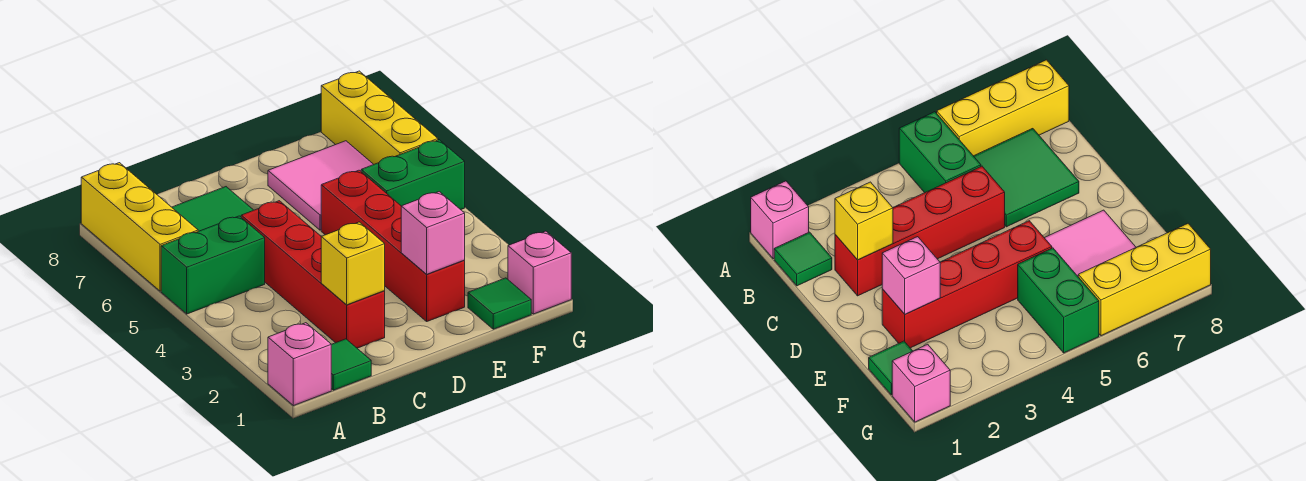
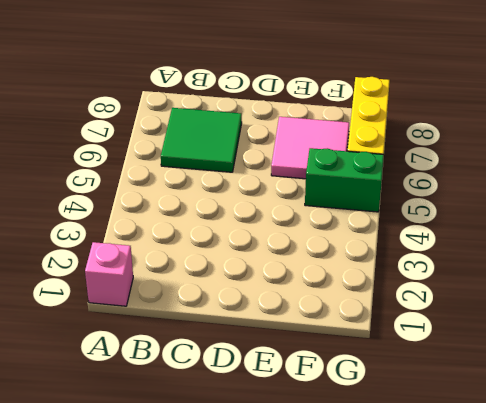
none -> green brick A5:B5 level 1
none -> yellow brick A6:A8 level 1
none -> green tile B1 level 1

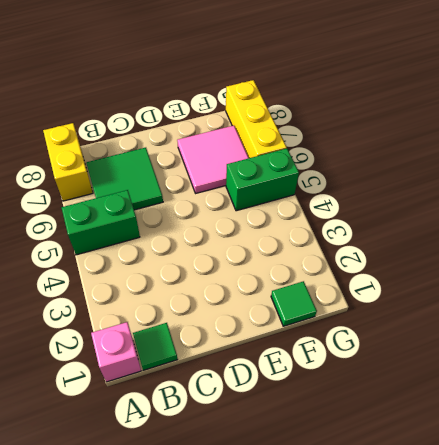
yellow brick A7:A8 level 1 -> yellow brick A6:A8 level 1
none -> red brick C2:C5 level 1
none -> red brick E2:E5 level 1
none -> pink brick G1 level 1

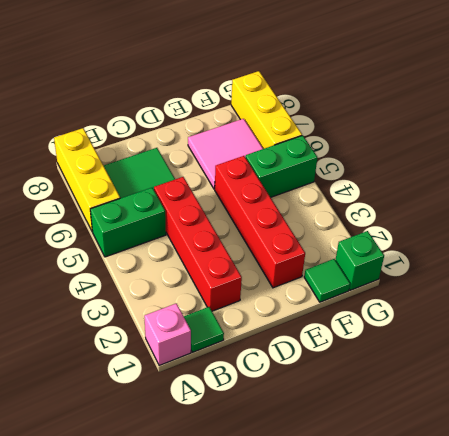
green brick G1 level 1 -> pink brick G1 level 1
none -> yellow brick C2 level 2
none -> pink brick E2 level 2

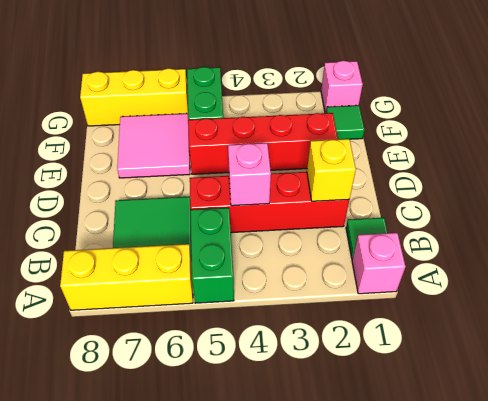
pink brick C4 level 2 -> pink brick E2 level 2

